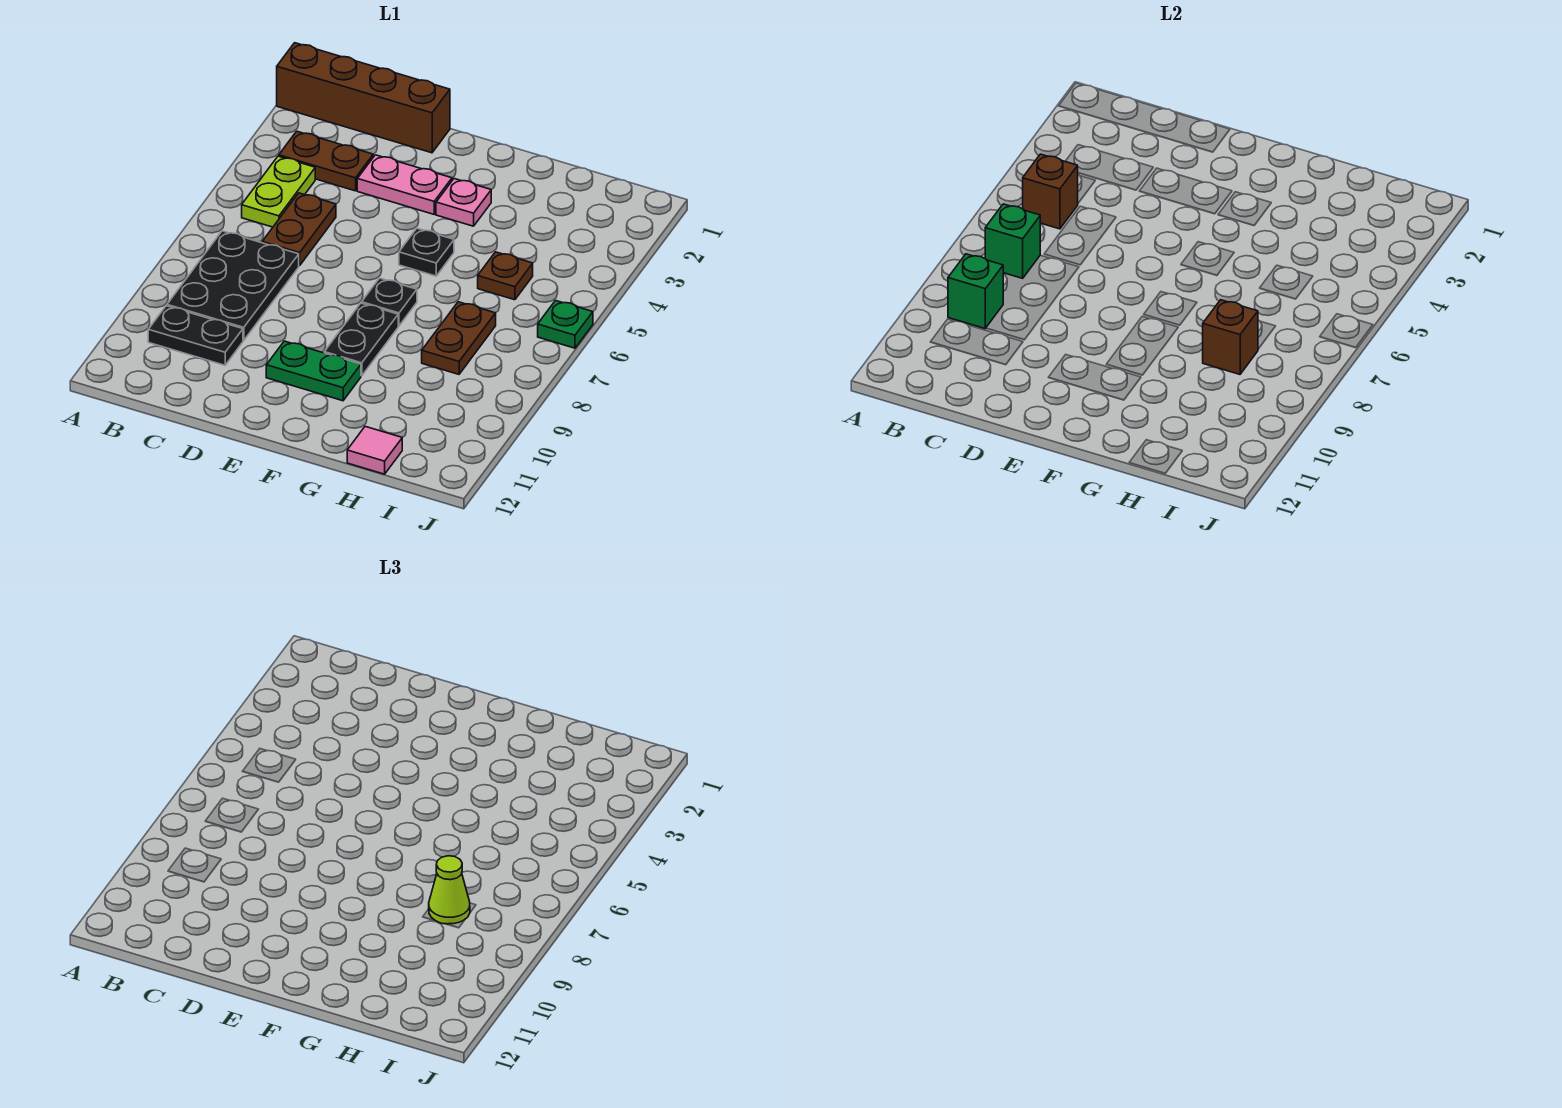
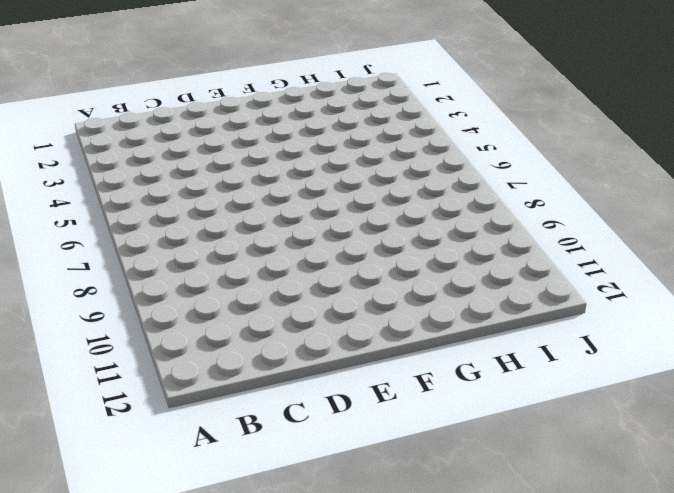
none -> brown brick A1:D1 level 1
none -> brown plate B3:C3 level 1
none -> lime plate B4:B5 level 1

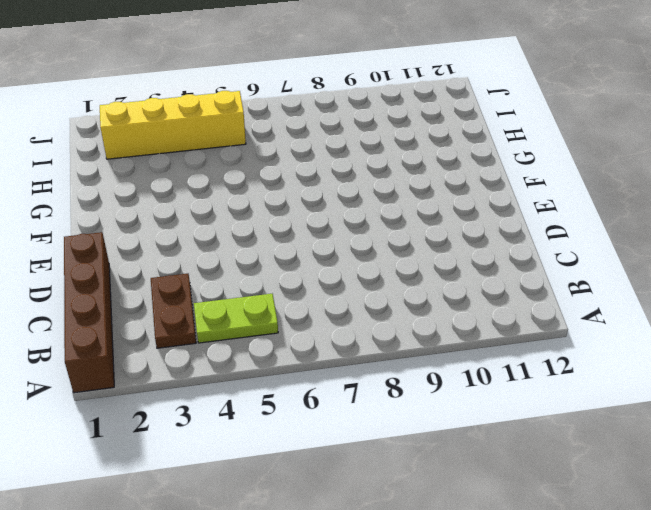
yellow brick I2:I5 level 1 -> none
none -> black plate B7:C9 level 1
none -> black plate B10:C10 level 1
none -> brown plate C5:C6 level 1

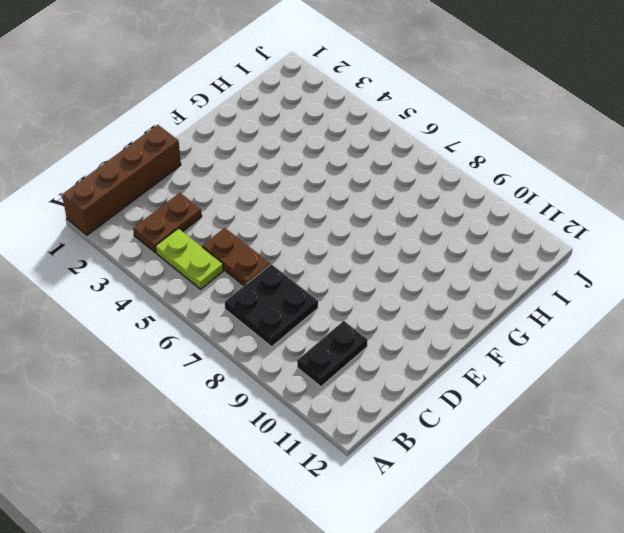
black plate B7:C8 level 1 -> black plate B7:C9 level 1
none -> pink plate D3:E3 level 1
none -> green plate E10:F10 level 1
none -> pink plate F3 level 1

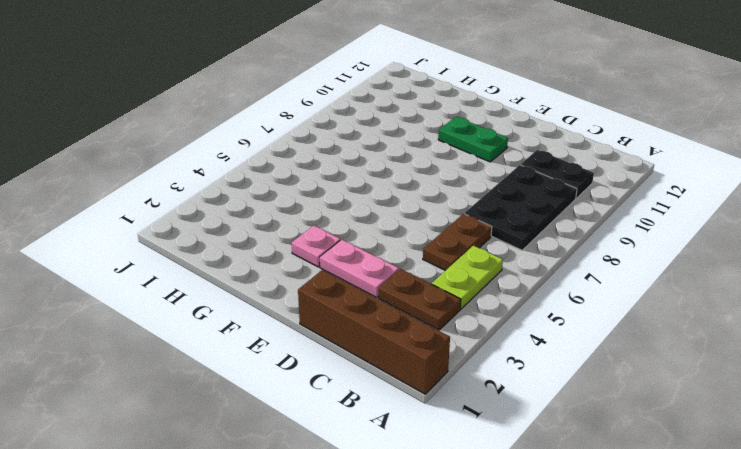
none -> black plate F5 level 1
none -> black plate F7 level 1
none -> black plate F8:F9 level 1

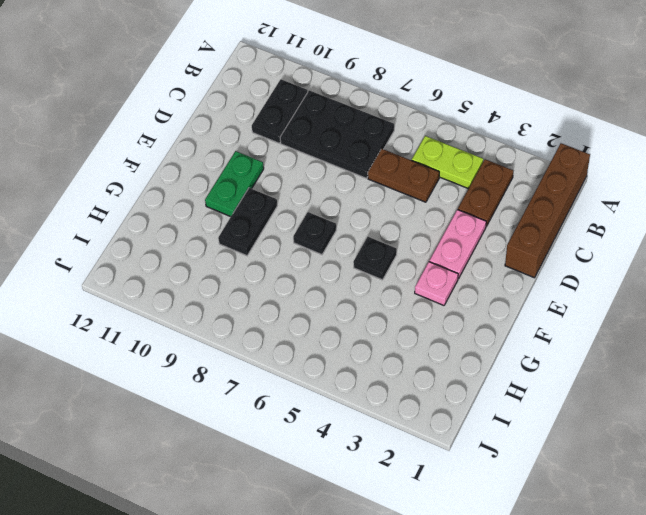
black plate F9:G9 level 1 -> black plate F8:F9 level 1
none -> brown plate H5 level 1
none -> brown plate H7:H8 level 1
none -> pink tile H12 level 1

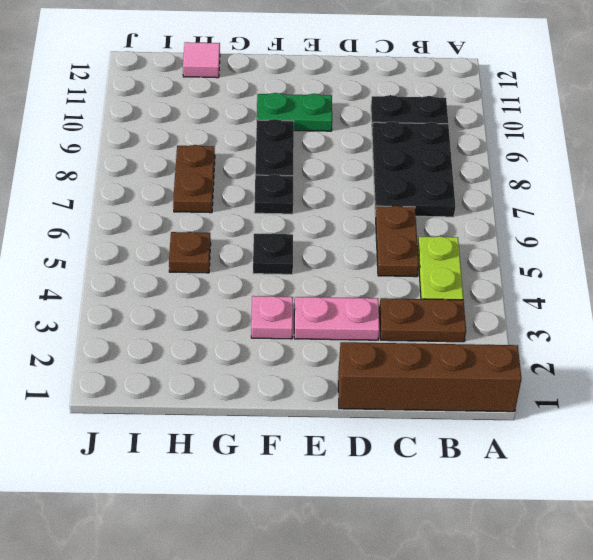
none -> green plate J6 level 1
none -> brown brick B5 level 2
none -> green brick B7 level 2

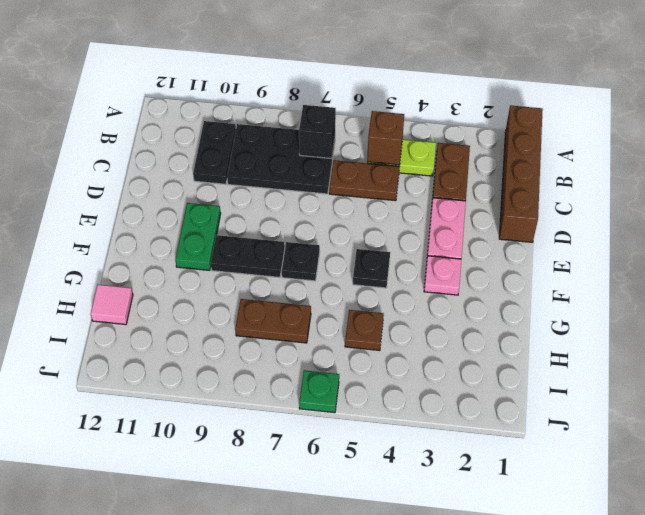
black brick B7 level 2 -> green brick B7 level 2
none -> green brick B9 level 2
none -> brown brick H8 level 2
none -> lime cone H8 level 3

